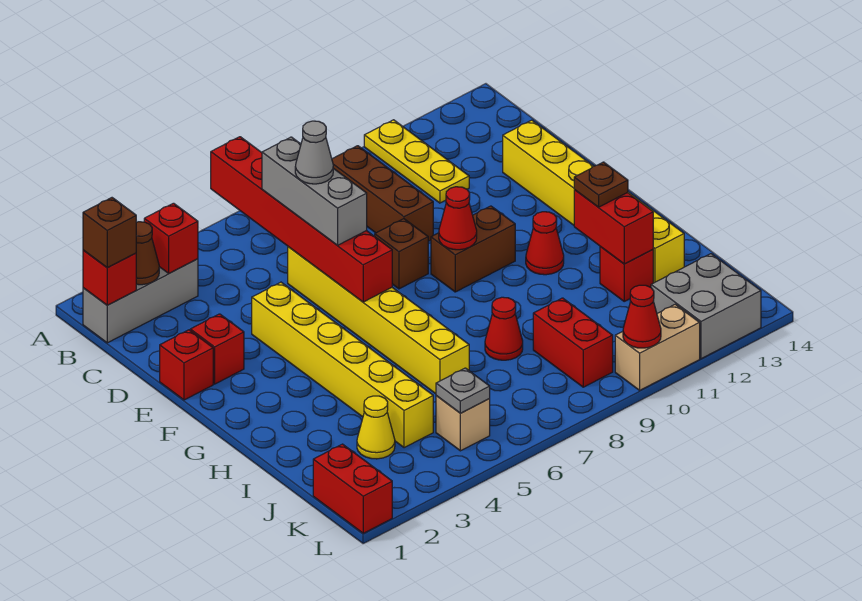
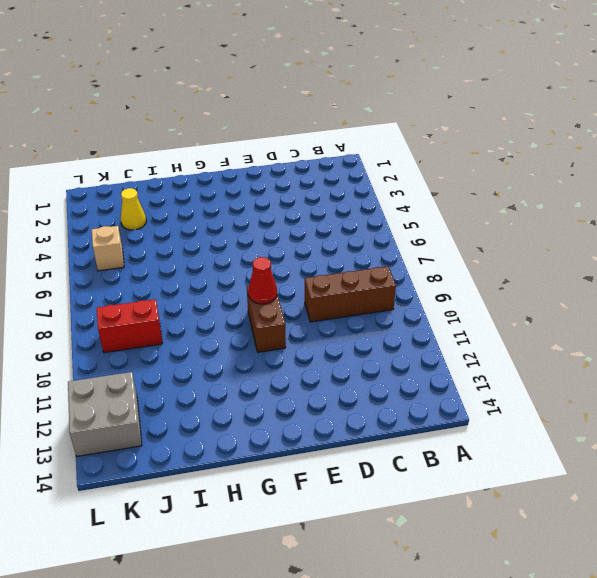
none -> yellow plate A11:C11 level 1
none -> grey brick B1:B3 level 1
none -> yellow brick D6:I6 level 1
none -> yellow brick D13:I13 level 1

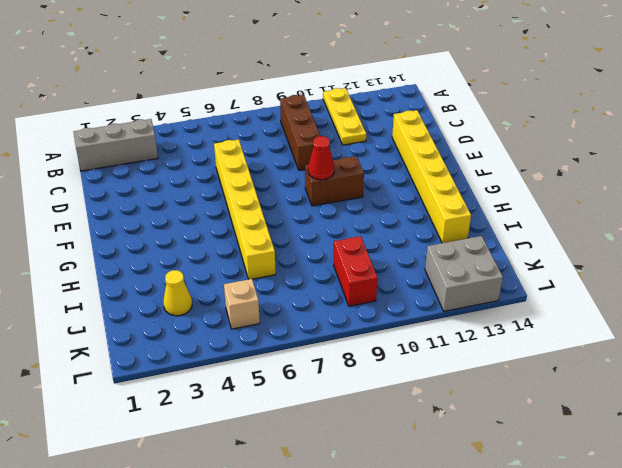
none -> red brick E1 level 1
none -> red brick E2 level 1
none -> yellow brick E4:J4 level 1
none -> brown brick E8 level 1

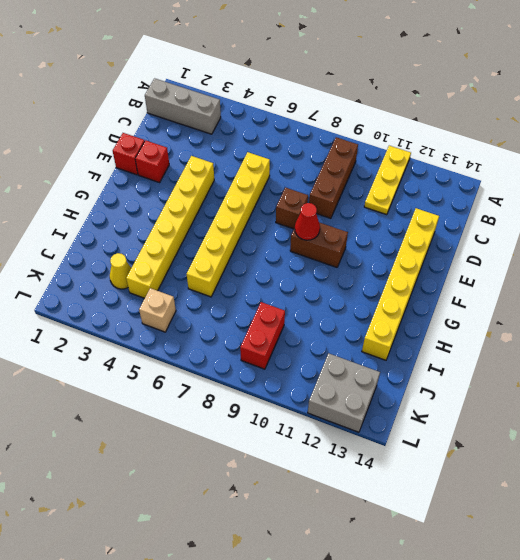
none -> red cone G11 level 1
none -> red cone I8 level 1
none -> red brick I12 level 1
none -> red brick K1:L1 level 1

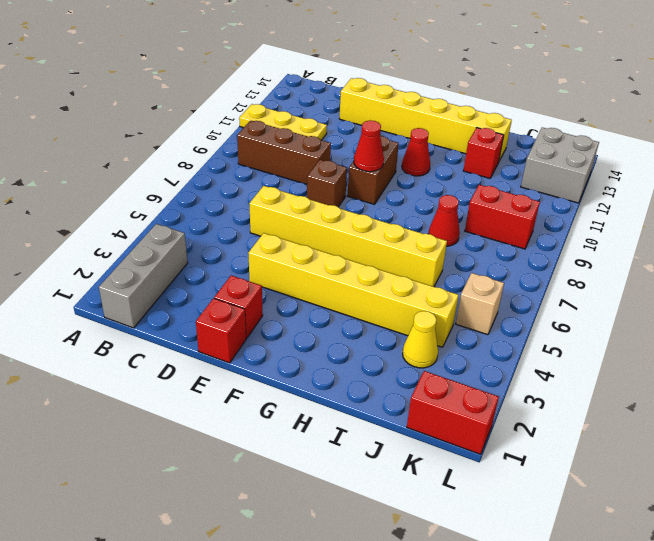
none -> tan brick L10:L11 level 1
none -> red brick A6:F6 level 2
none -> red brick B1 level 2
none -> brown cone B2 level 2

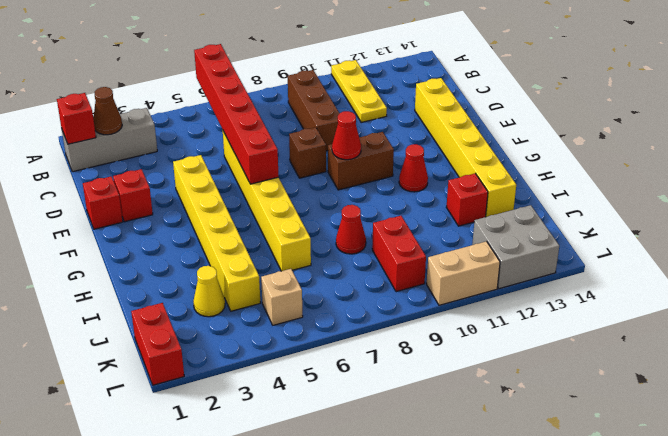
none -> red brick B3 level 2
none -> red brick H12:I12 level 2
none -> grey plate K5 level 2
none -> red cone L10 level 2

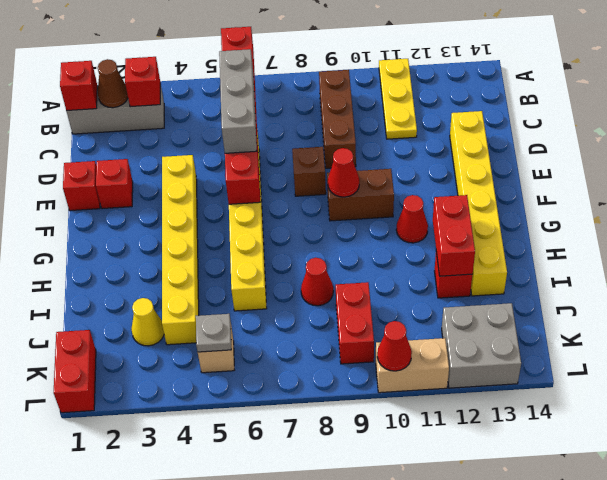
none -> brown brick B1 level 3
none -> brown plate H12 level 3
none -> grey cone D6 level 4

